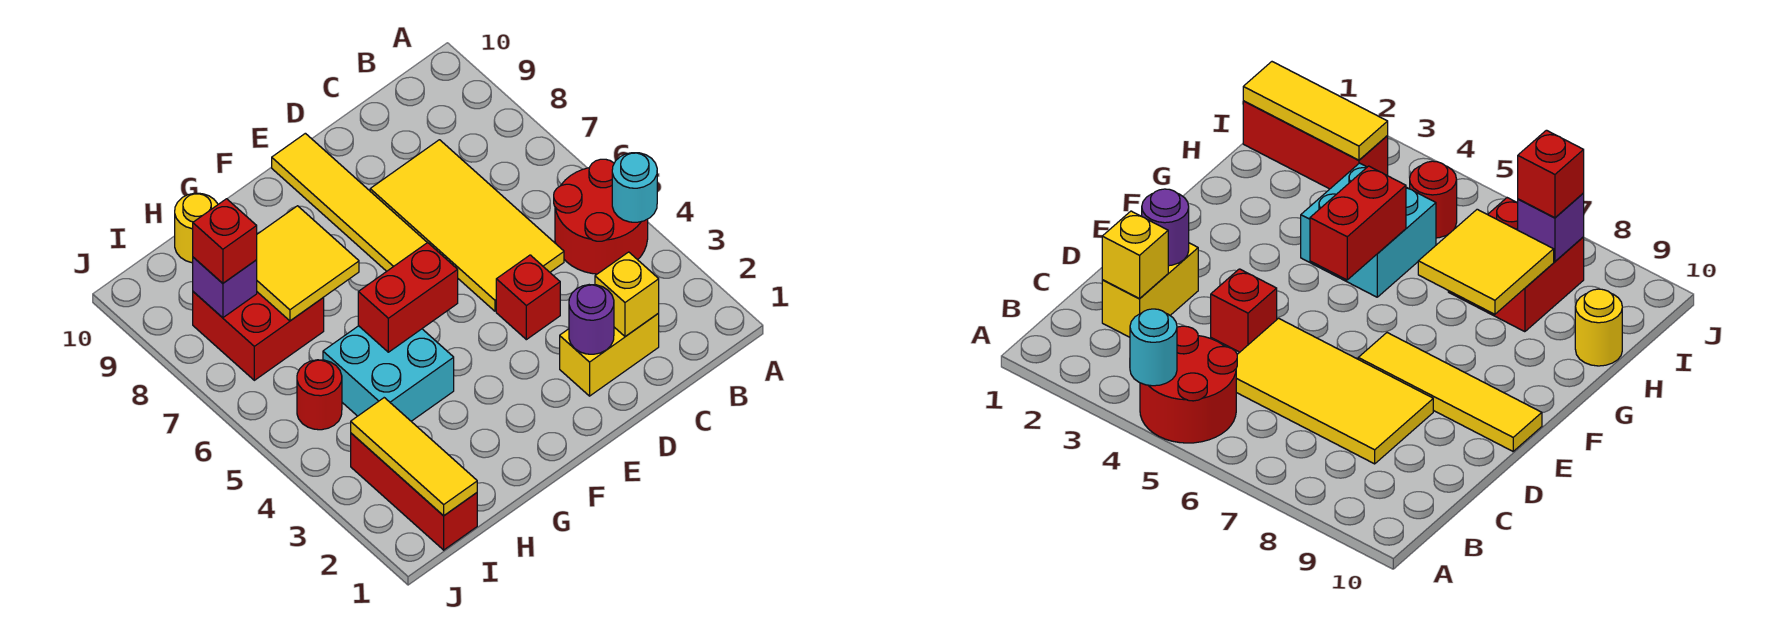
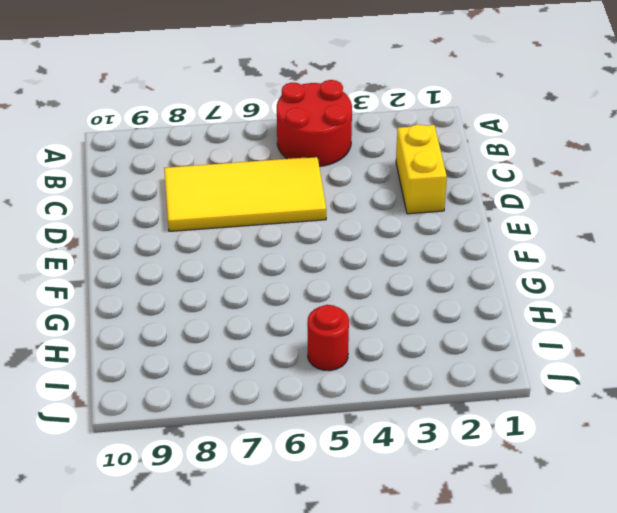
none -> red brick D4 level 1
none -> yellow tile E7:E10 level 1
none -> cyan brick G4:H5 level 1

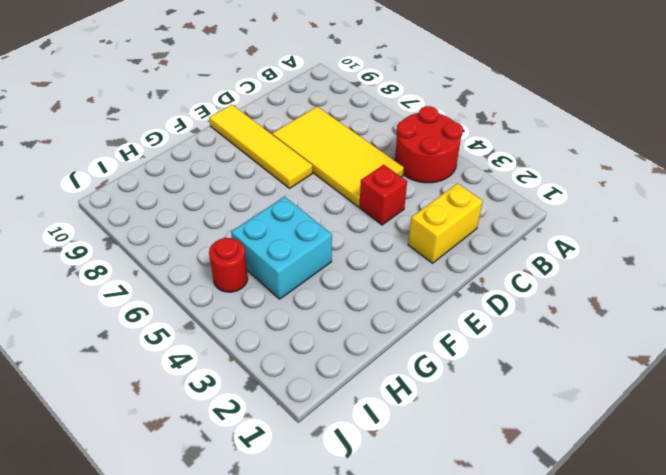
none -> red brick H7:I8 level 1
none -> yellow round brick H10 level 1
none -> red brick I1:I3 level 1

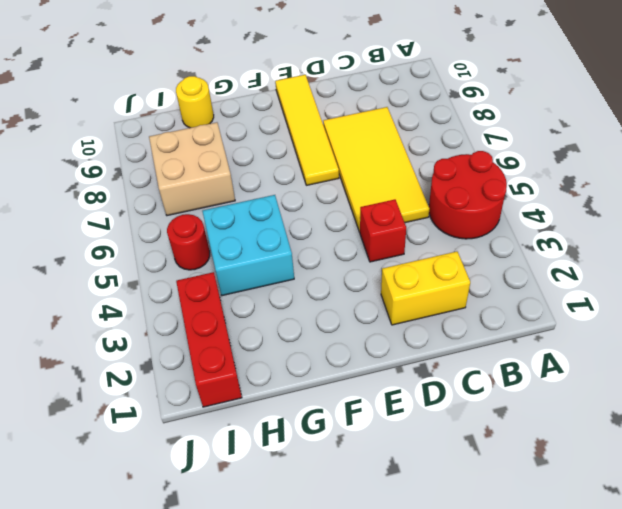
tan brick H7:I8 level 1 -> red brick H7:I8 level 1
none -> cyan round brick A4 level 2
none -> yellow brick C2 level 2
none -> purple round brick D2 level 2

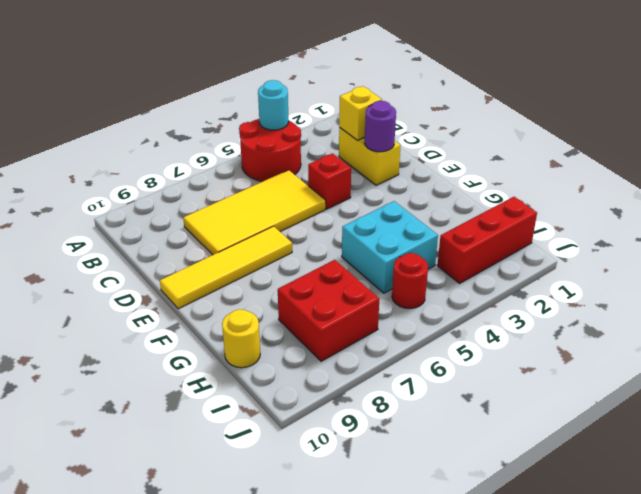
none -> red brick F5:G5 level 2
none -> yellow tile G7:H8 level 2
none -> yellow tile I1:I3 level 2

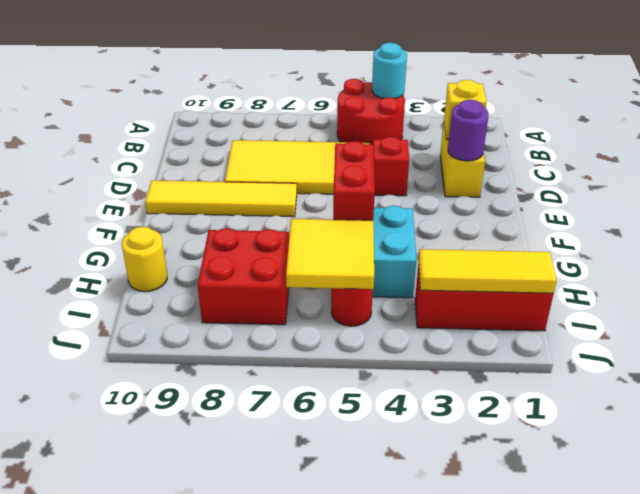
yellow tile H5:I6 level 2 -> yellow tile G7:H8 level 2
none -> purple brick I8 level 2
none -> red brick I8 level 3

